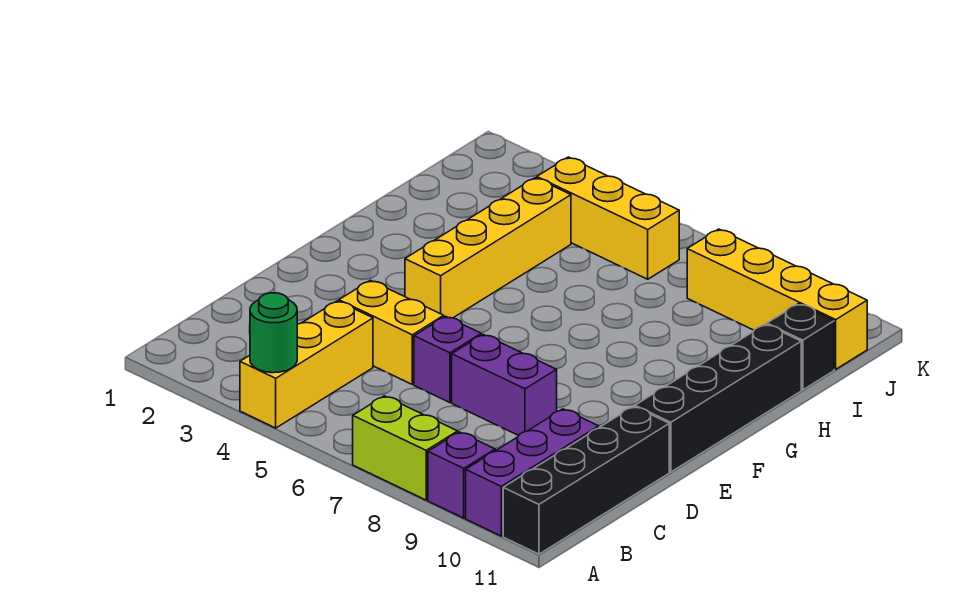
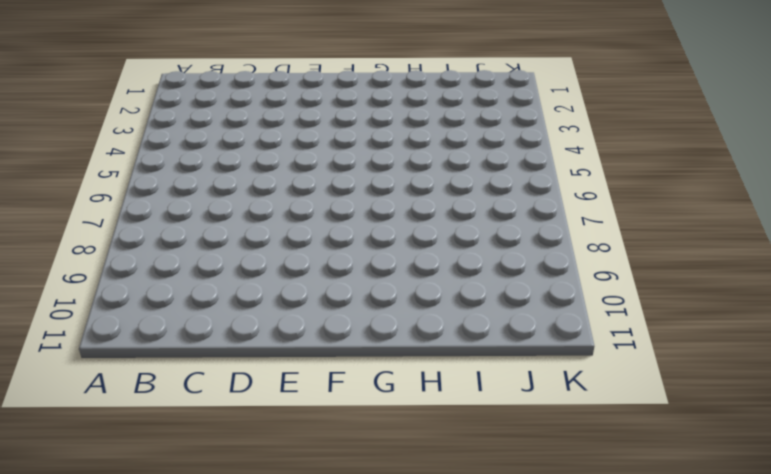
none -> yellow brick A4:C4 level 1
none -> lime brick A7:A8 level 1
none -> purple brick A9 level 1

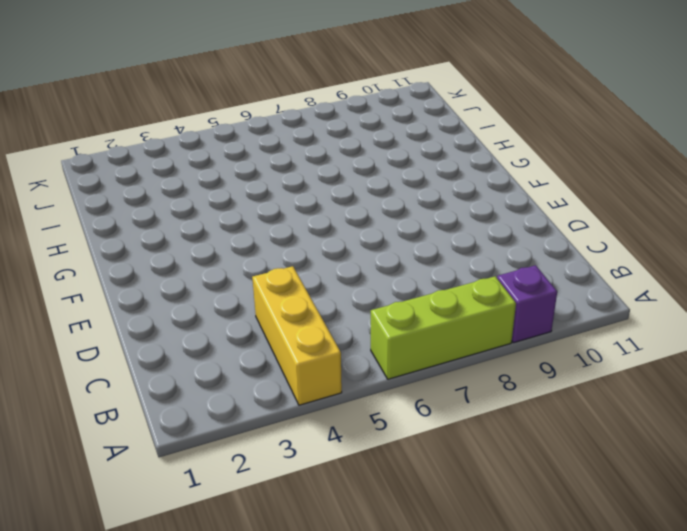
lime brick A6:A8 level 1 -> lime brick A7:A8 level 1
none -> purple brick A10:C10 level 1
none -> black brick A11:D11 level 1
none -> yellow brick D4:D5 level 1

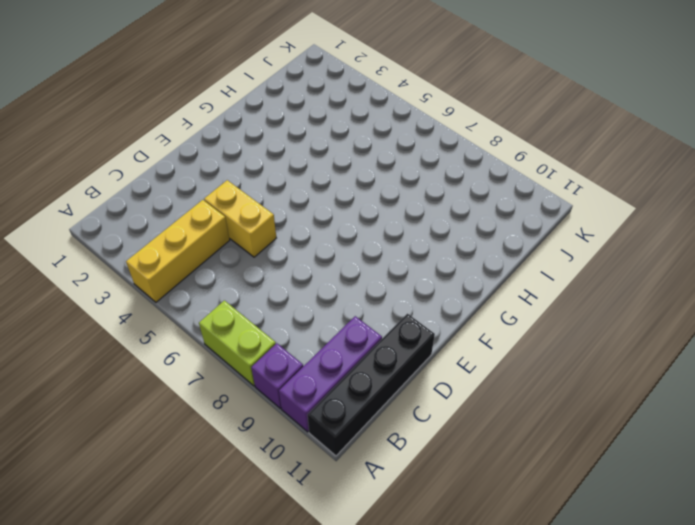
none -> purple brick D6 level 1
none -> purple brick D7:D8 level 1
none -> black brick E11:H11 level 1

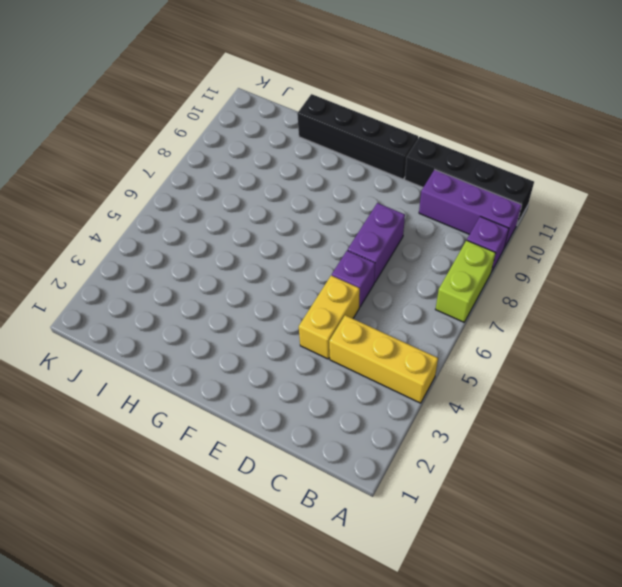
none -> yellow brick F4:I4 level 1
none -> black brick I11 level 1
none -> yellow brick J4:J6 level 1

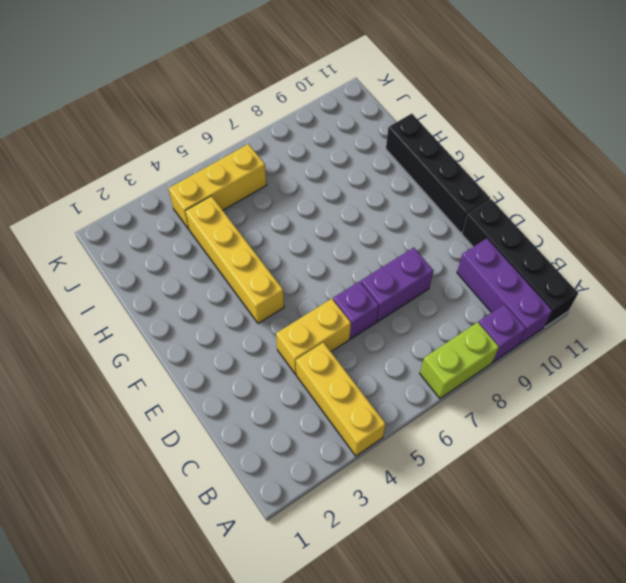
none -> black brick I11 level 1
none -> yellow brick J8:J11 level 1
none -> green round brick A4 level 2

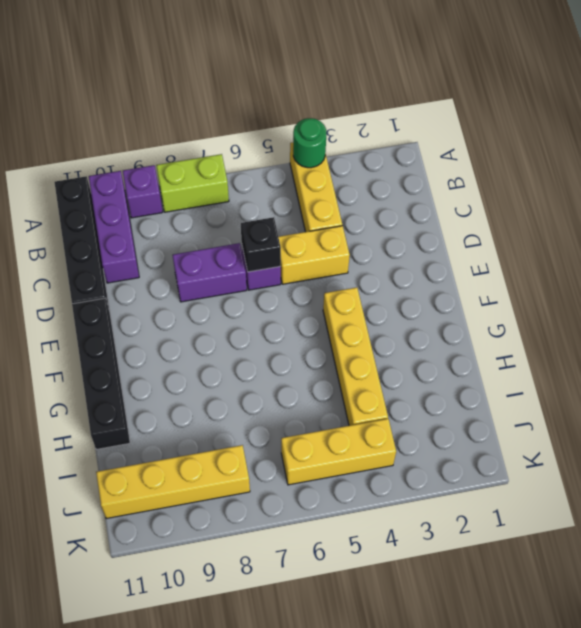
black brick D6 level 2 -> black brick I11 level 1

